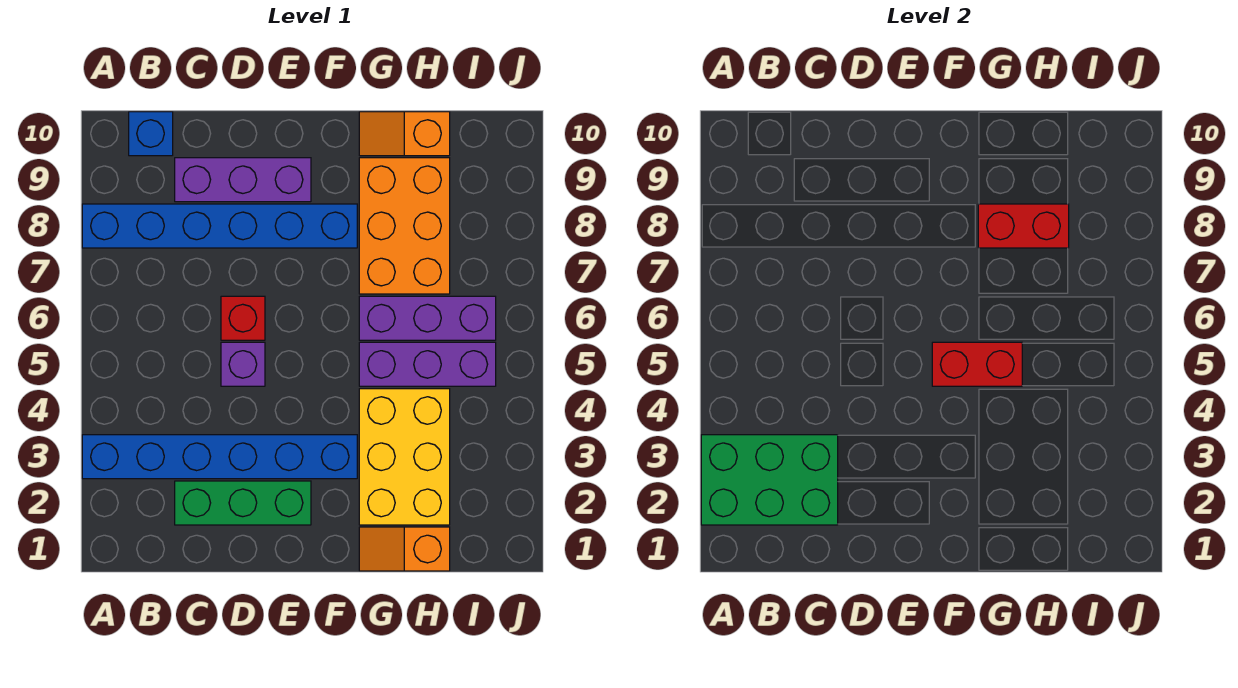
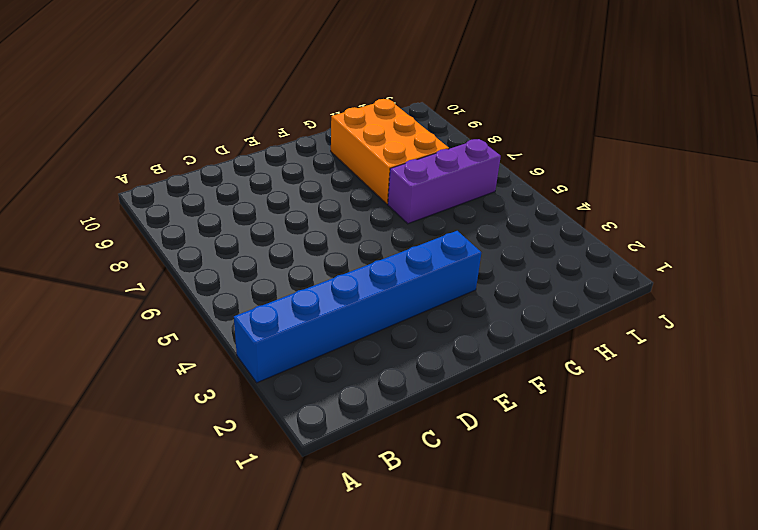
none -> blue brick A8:F8 level 1
none -> blue brick B10 level 1
none -> green brick C2:E2 level 1

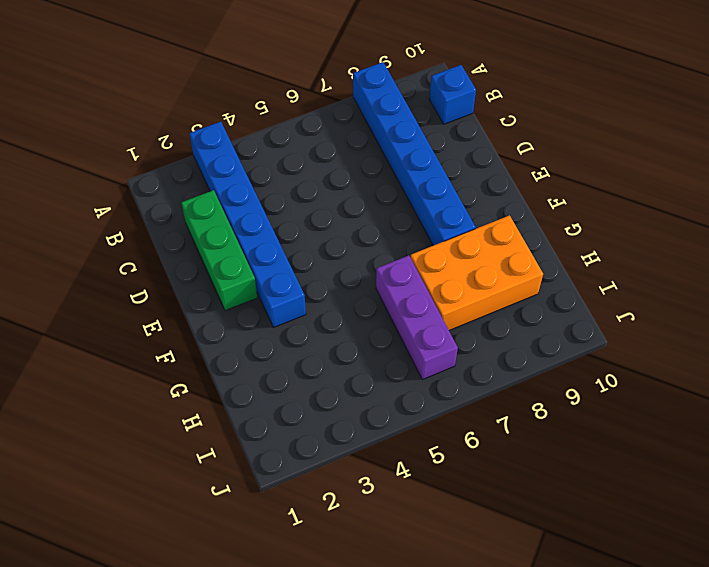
none -> purple brick C9:E9 level 1
none -> purple brick D5 level 1
none -> red brick D6 level 1

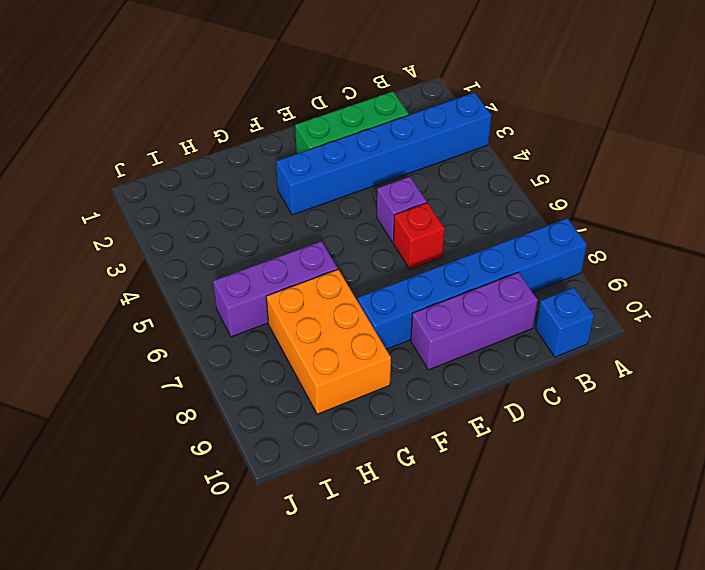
none -> orange slope G1:H1 level 1 top H
none -> yellow brick G2:H4 level 1
none -> purple brick G5:I5 level 1

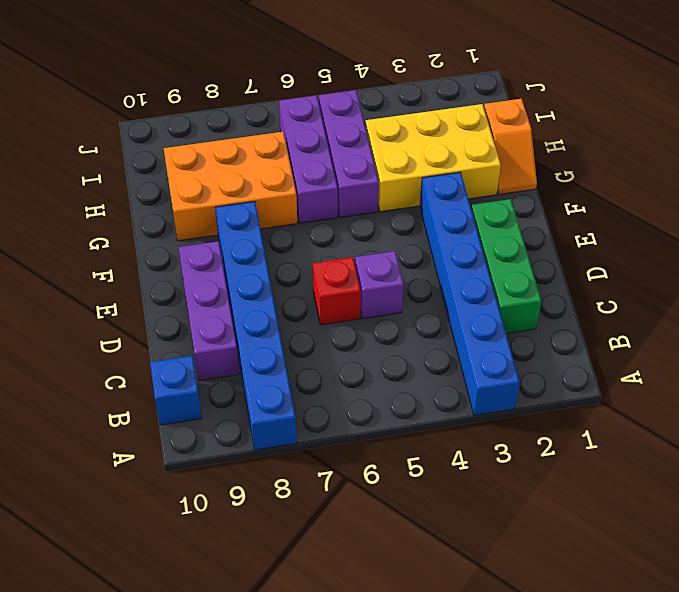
none -> orange slope G10:H10 level 1 top H
none -> green brick A2:C3 level 2
none -> red brick F5:G5 level 2

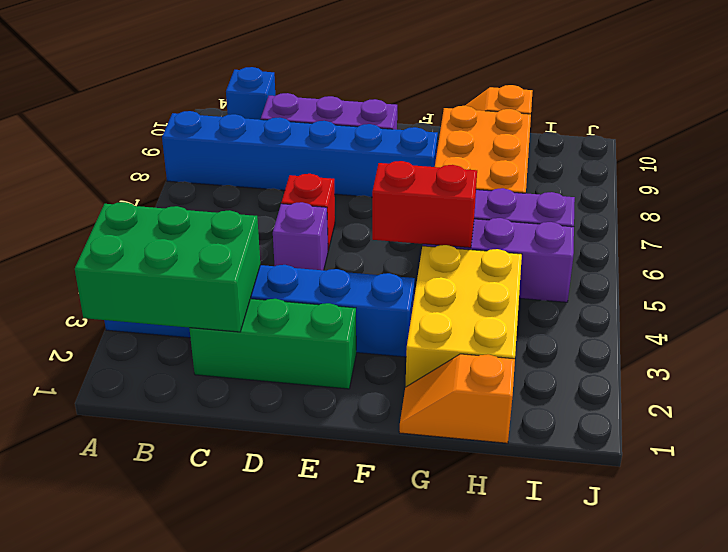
none -> red brick G8:H8 level 2

